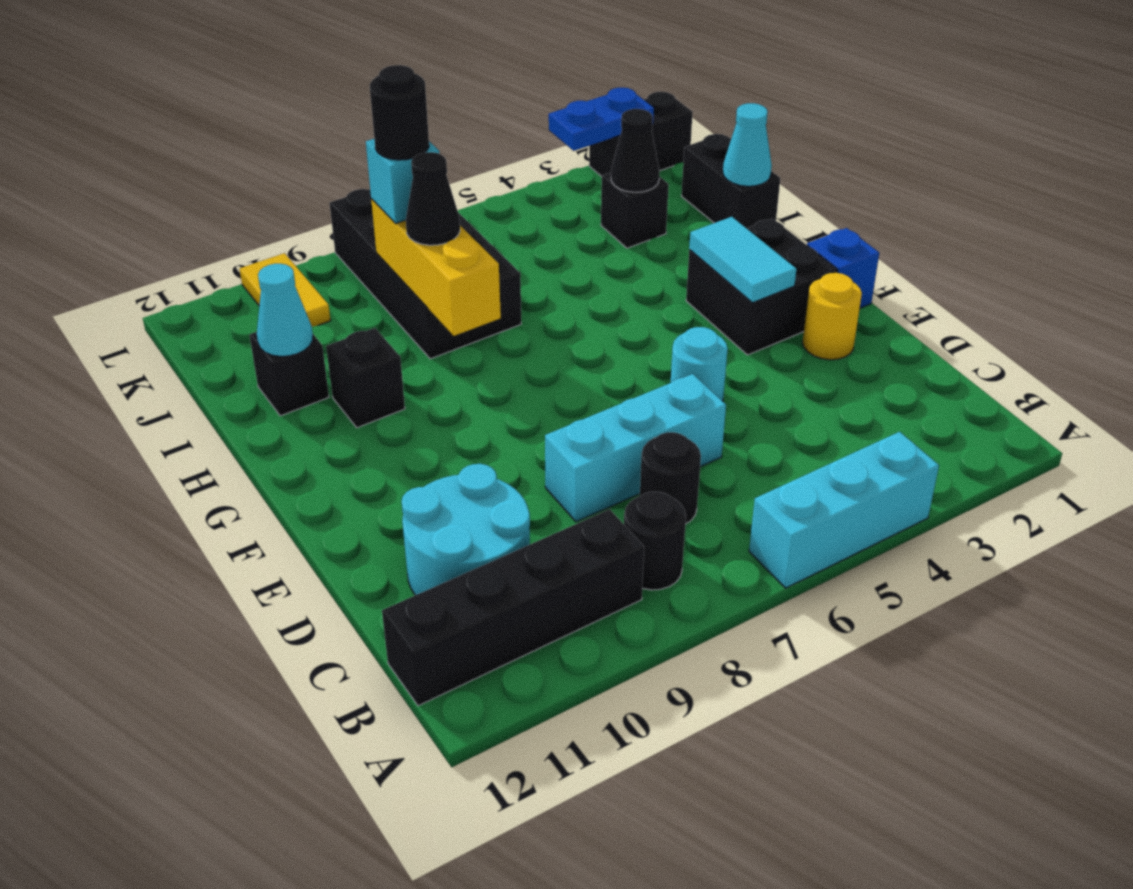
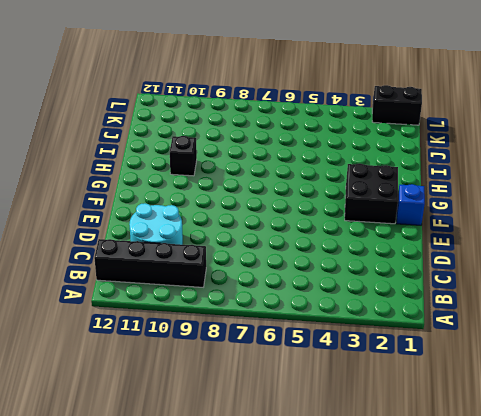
none -> cyan brick A4:A6 level 1
none -> black round brick B8 level 1
none -> black round brick C7 level 1

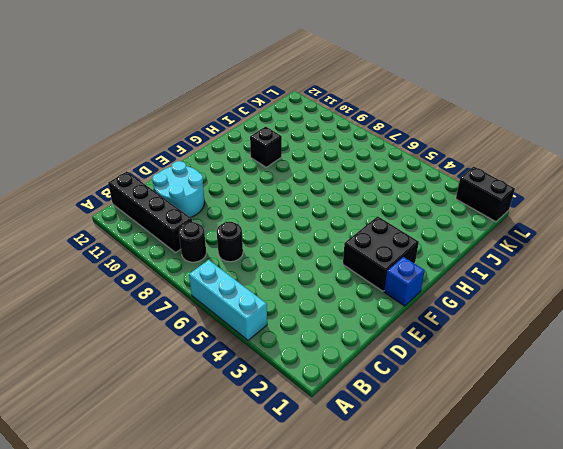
none -> cyan brick D6:D8 level 1
none -> yellow round brick E2 level 1
none -> cyan round brick E5 level 1

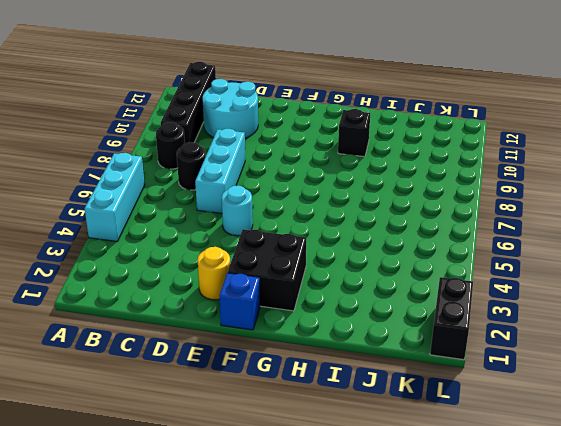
none -> black brick I1:J1 level 1
none -> black brick I7:L8 level 1
none -> black brick I11 level 1

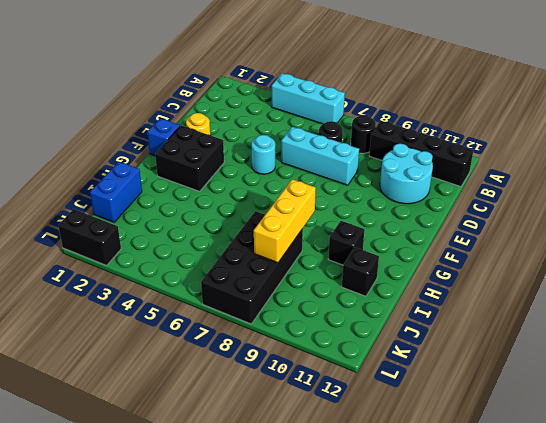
blue brick I1:J1 level 1 -> black brick I1:J1 level 1
none -> black brick J3 level 1
none -> yellow tile K10:L10 level 1
none -> cyan tile F3:G3 level 2

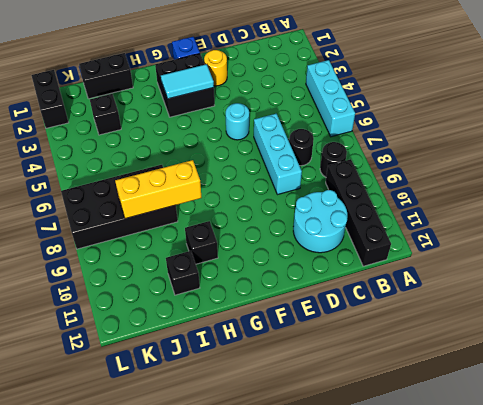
none -> yellow tile K10:L10 level 1
none -> cyan cone I1 level 2
none -> cyan cone I11 level 2

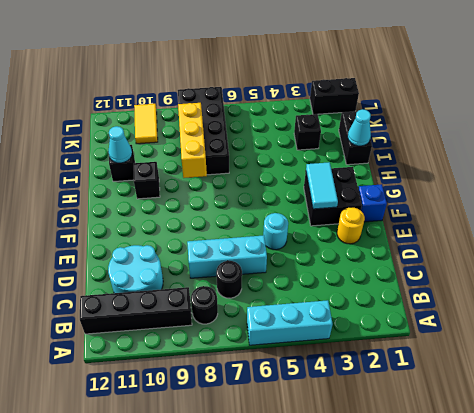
none -> black cone J3 level 2
none -> blue plate L2:L3 level 2
none -> black cone I8 level 3

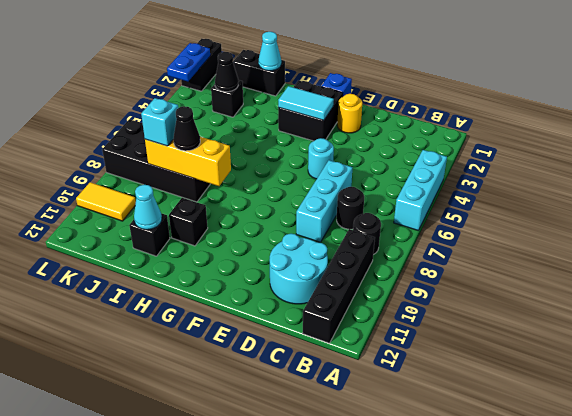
none -> black round brick J8 level 4

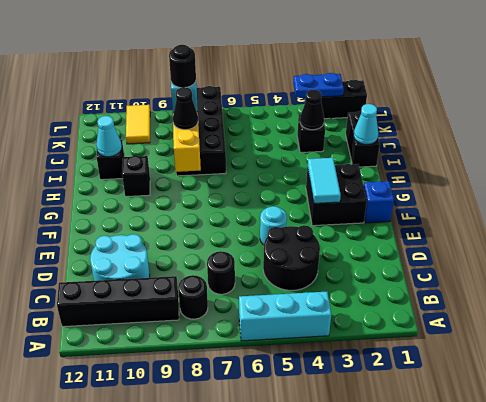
black round brick C4:D5 level 1 -> none
none -> cyan brick D6:D8 level 1
none -> yellow round brick E2 level 1

